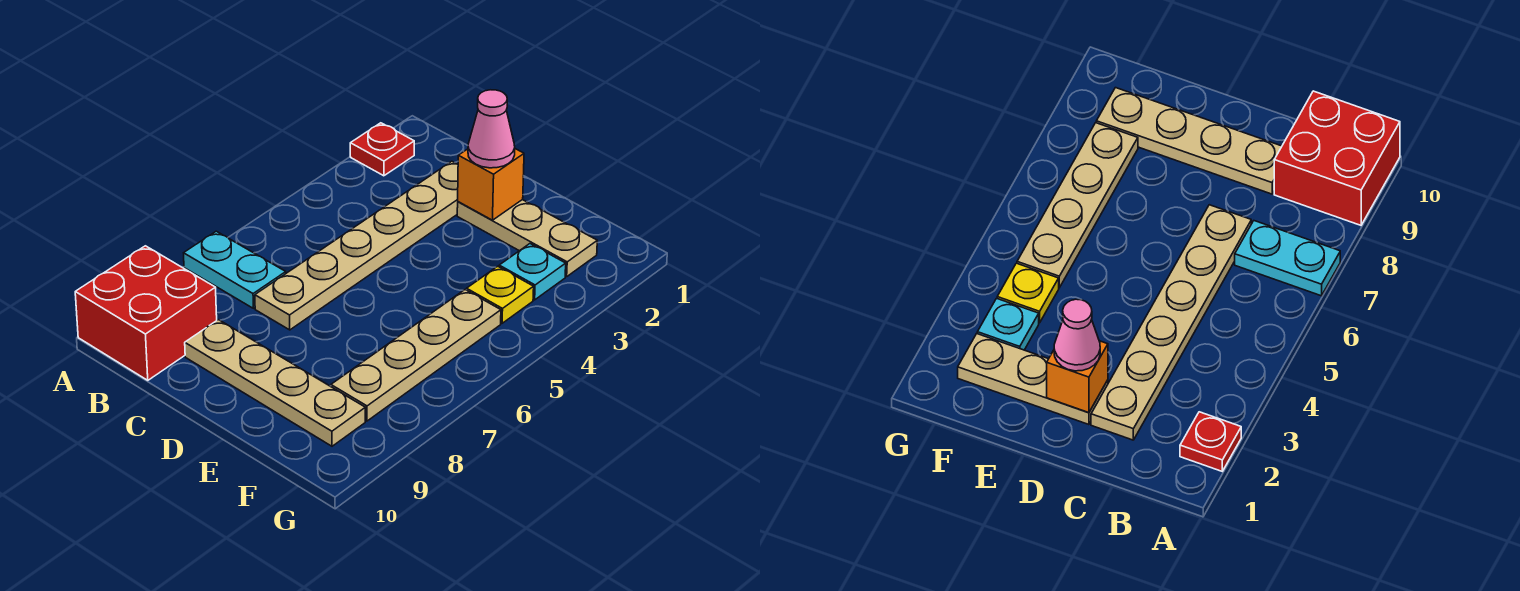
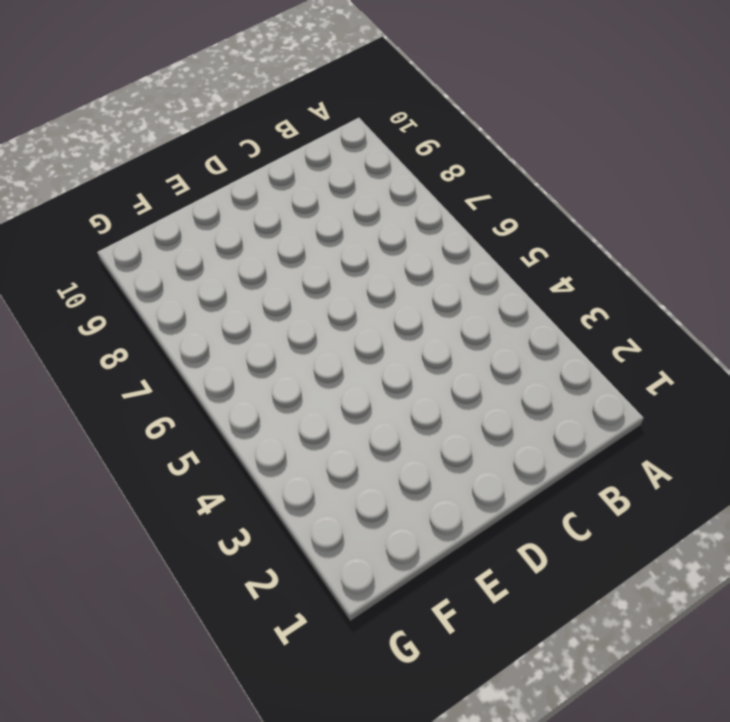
none -> red plate A2 level 1
none -> cyan plate A7:B7 level 1

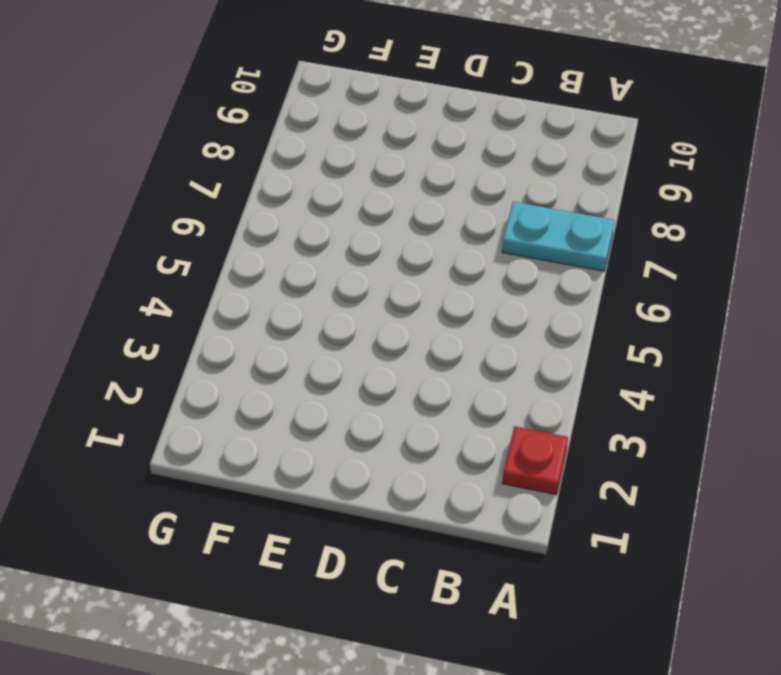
none -> red brick A9:B10 level 1
none -> tan plate C2:C7 level 1

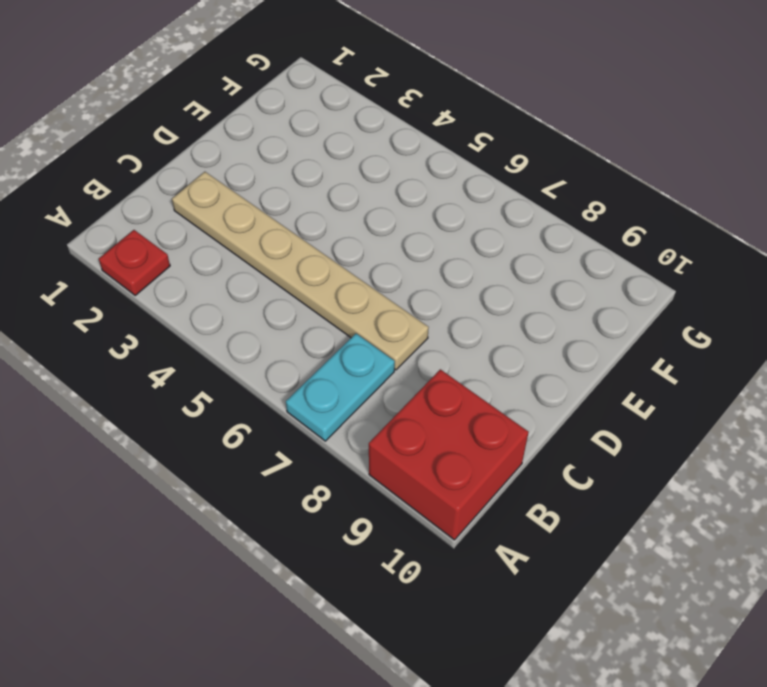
none -> tan plate C9:F9 level 1
none -> tan plate D2:F2 level 1

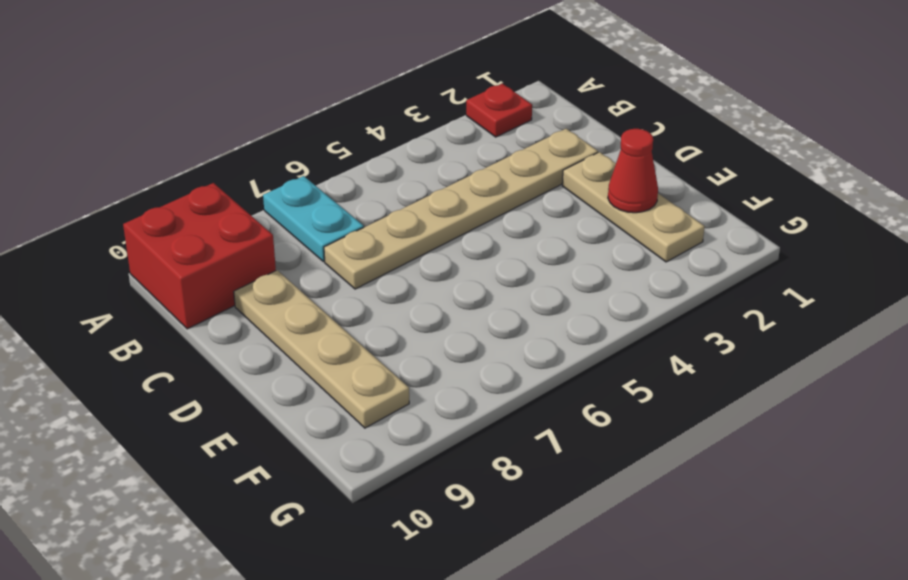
red cone E2 level 2 -> none
none -> cyan plate F3 level 1
none -> yellow plate F4 level 1

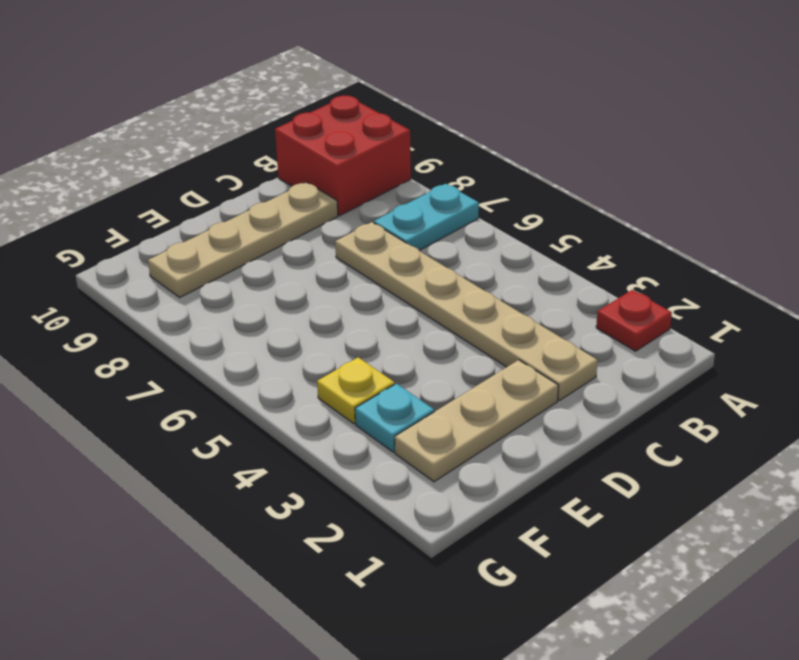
none -> tan plate F5:F8 level 1
none -> orange brick D2 level 2

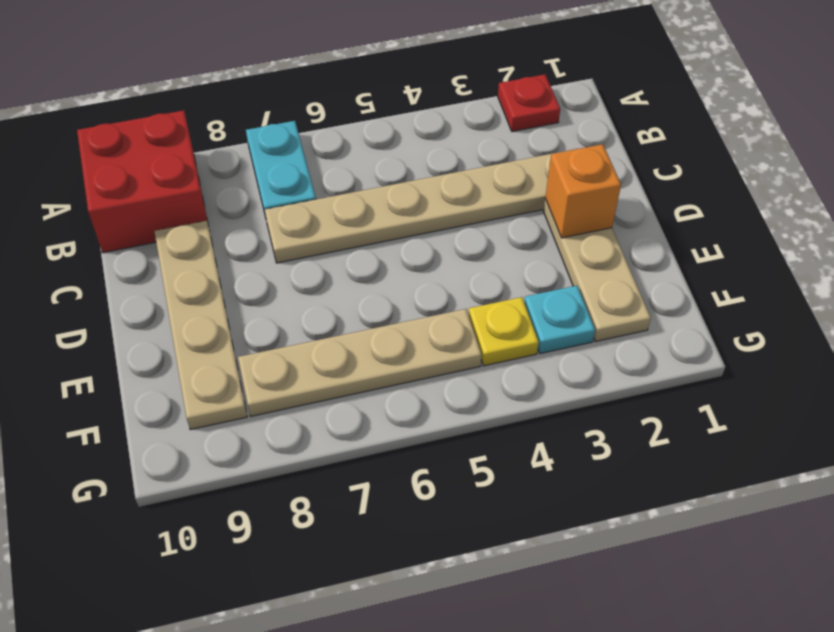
none -> pink cone D2 level 3

